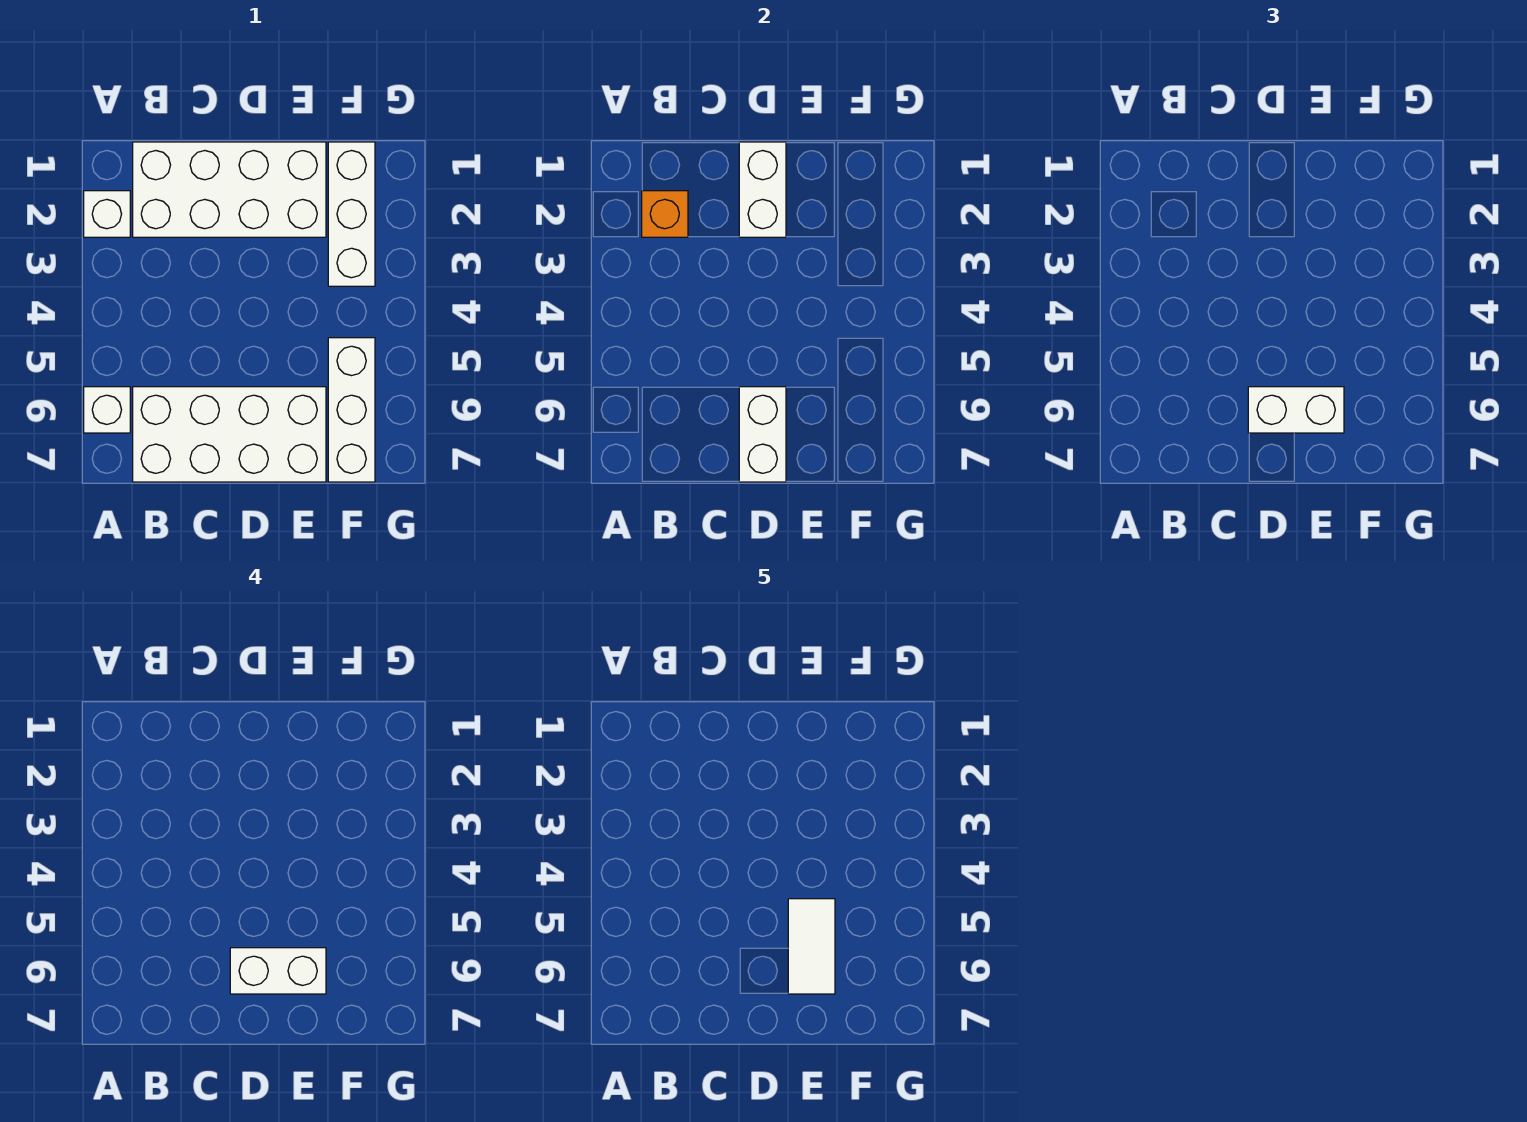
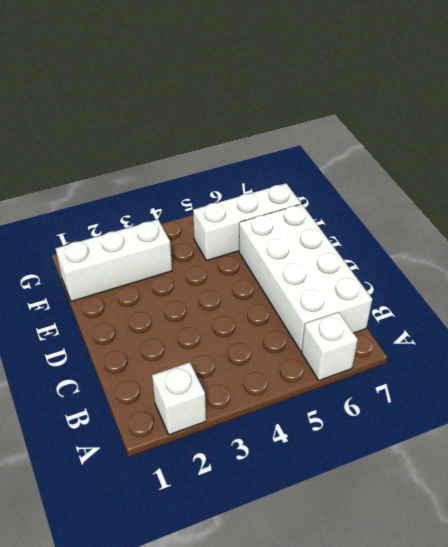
none -> white brick B1:E2 level 1
none -> orange brick B2 level 2
none -> white brick D1:D2 level 2

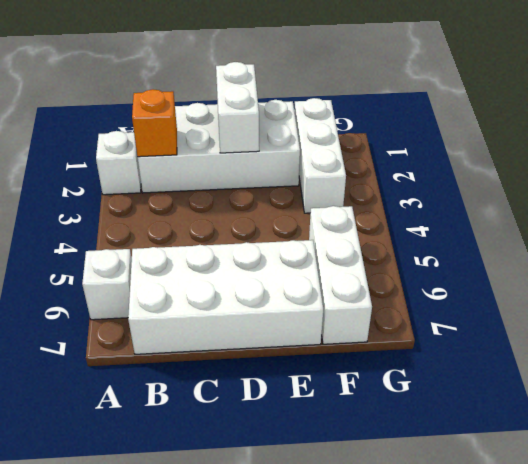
none -> white brick D6:D7 level 2
none -> white brick D6:E6 level 3
none -> white brick D6:E6 level 4

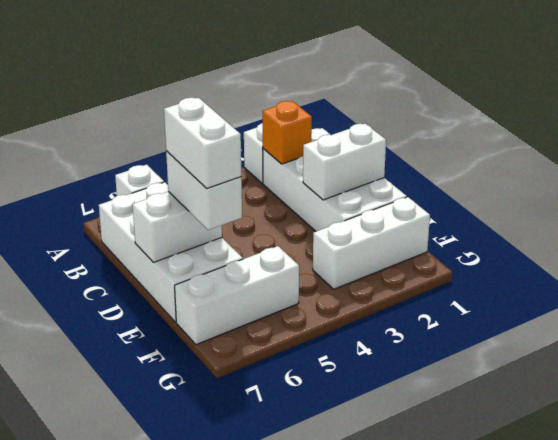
none -> white tile E5:E6 level 5

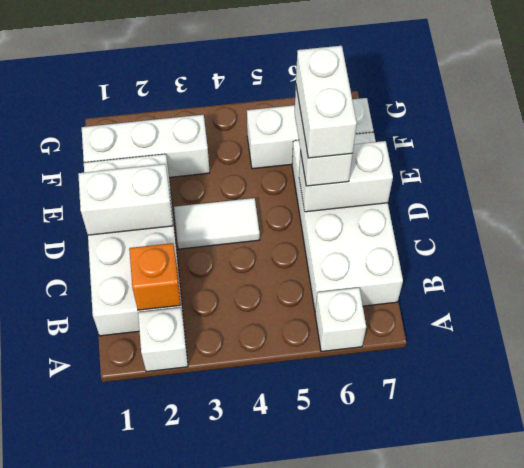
white tile D3:D4 level 1 -> white tile E5:E6 level 5

